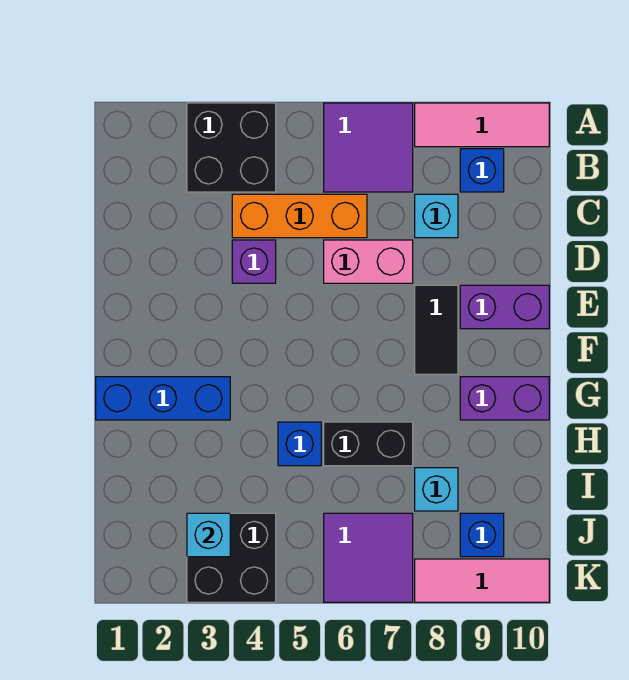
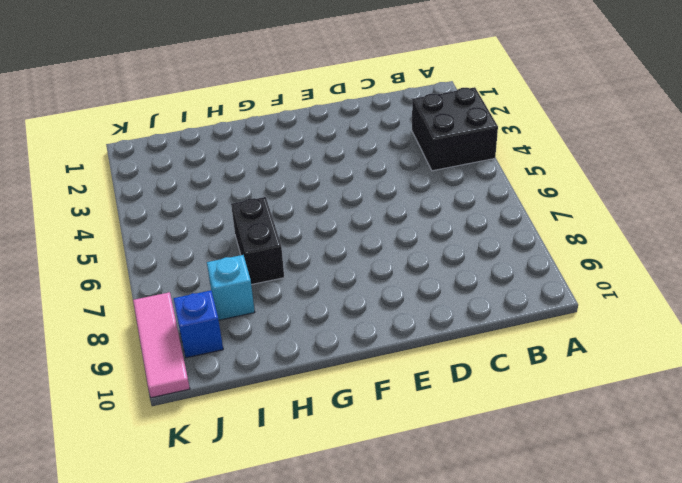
none -> purple tile A6:B7 level 1
none -> pink tile A8:A10 level 1
none -> blue brick B9 level 1

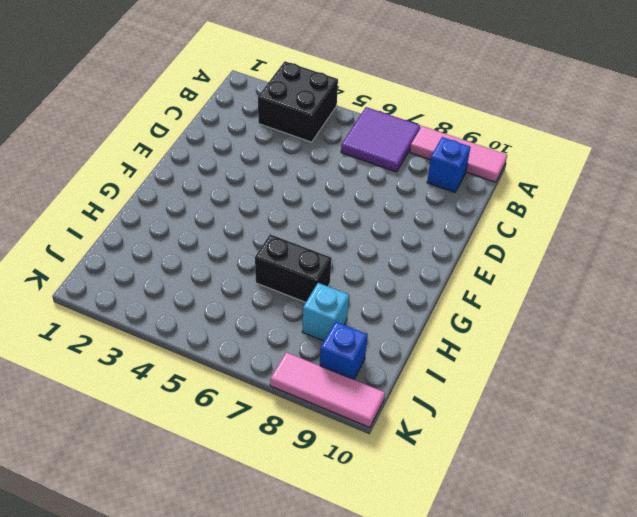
none -> orange brick C4:C6 level 1
none -> cyan brick C8 level 1
none -> purple brick D4 level 1

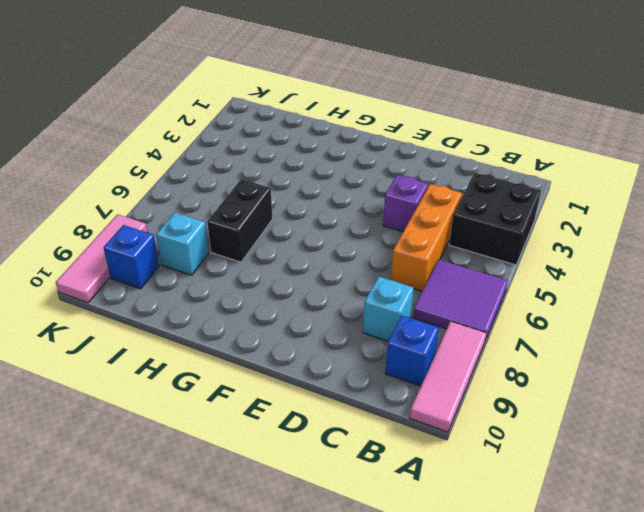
none -> pink brick D6:D7 level 1
none -> black tile E8:F8 level 1
none -> purple brick E9:E10 level 1

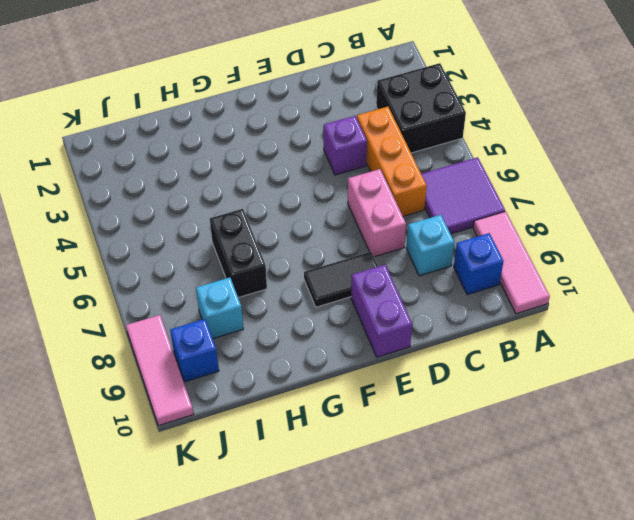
none -> blue brick G1:G3 level 1
none -> purple brick G9:G10 level 1
none -> blue brick H5 level 1

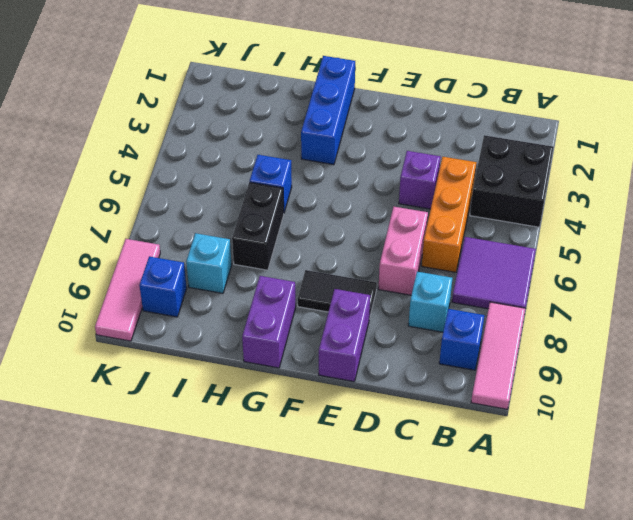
none -> black brick J3:K4 level 1
none -> purple tile J6:K7 level 1
none -> cyan brick J3 level 2

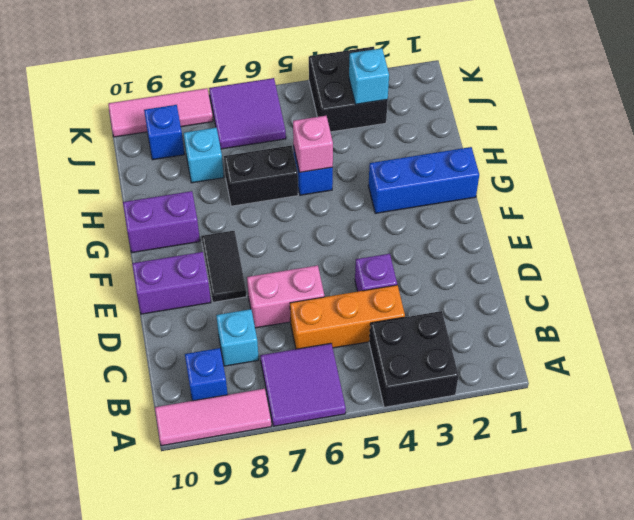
pink brick H5 level 2 -> none

